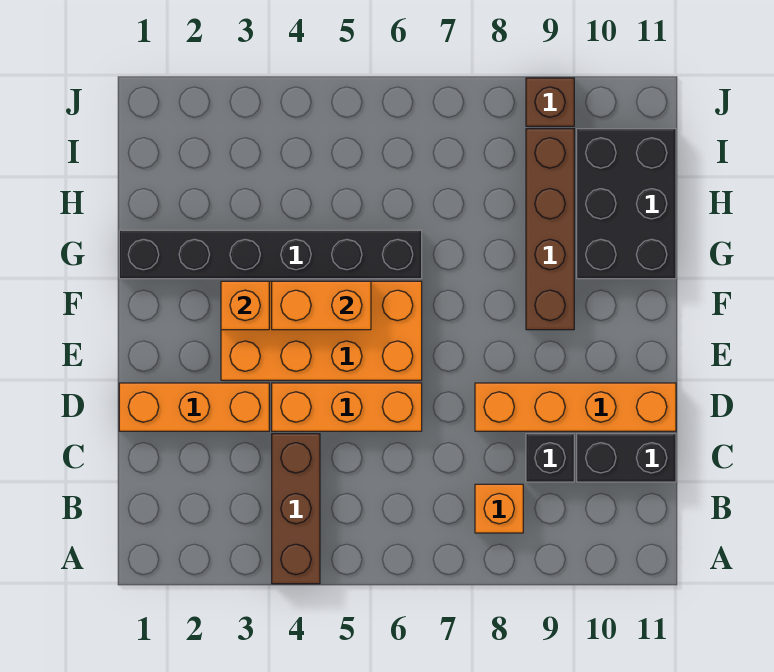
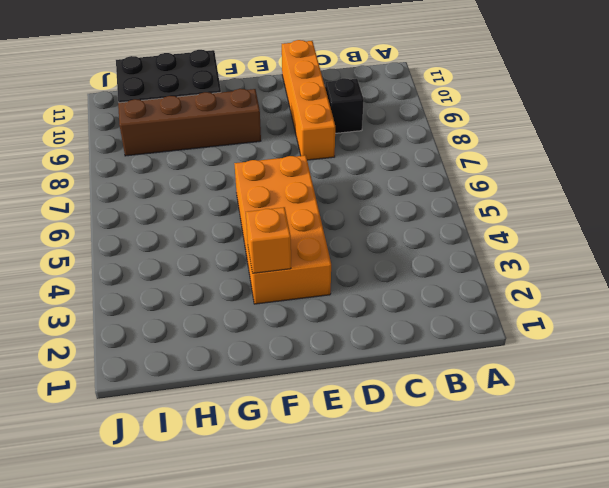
none -> brown brick A4:C4 level 1
none -> orange brick B8 level 1
none -> black brick C10:C11 level 1

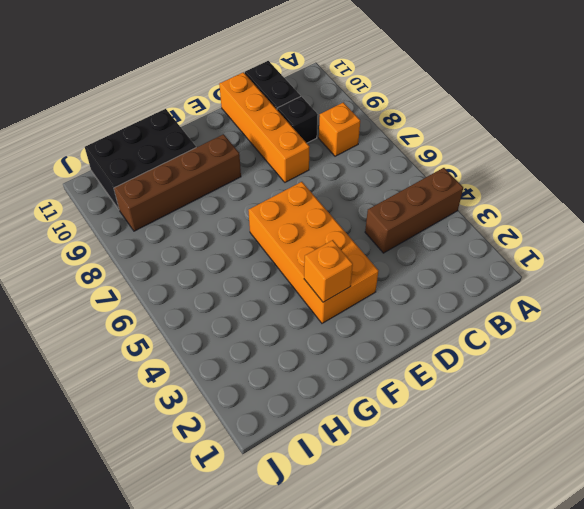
none -> orange brick D1:D3 level 1
none -> orange brick D4:D6 level 1
none -> black brick G1:G6 level 1

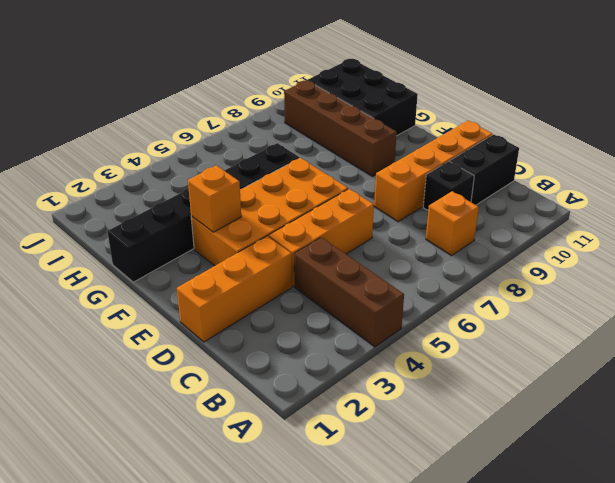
none -> brown brick J9 level 1
none -> orange brick F4:F5 level 2

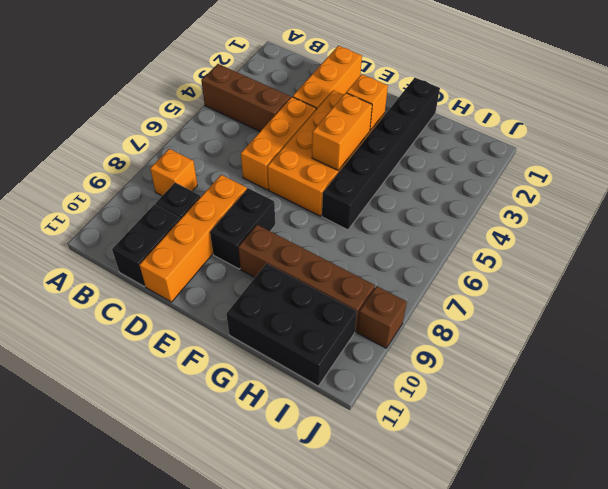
black brick E8:E9 level 1 -> none

